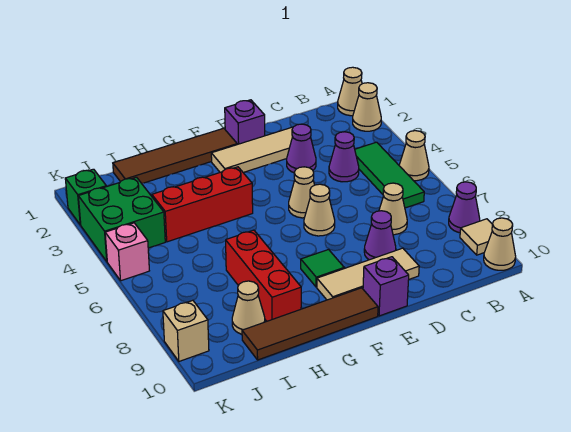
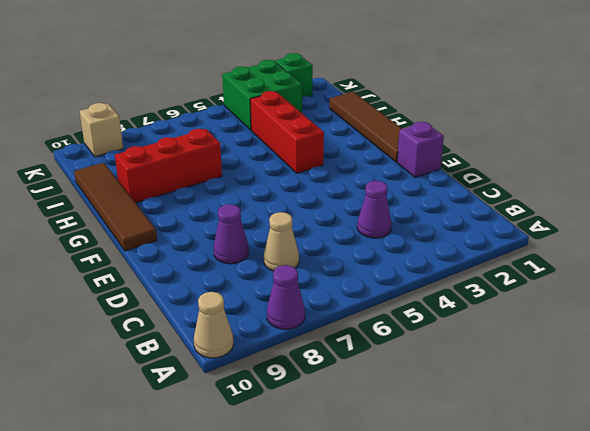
none -> tan cone A1 level 1
none -> tan cone A2 level 1
none -> tan cone A5 level 1

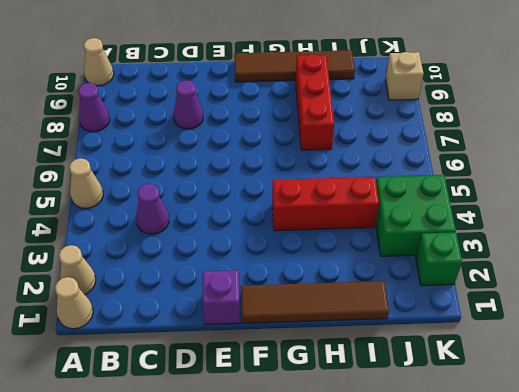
none -> tan tile A9 level 1
none -> green tile B4:B6 level 1
none -> tan cone C7 level 1

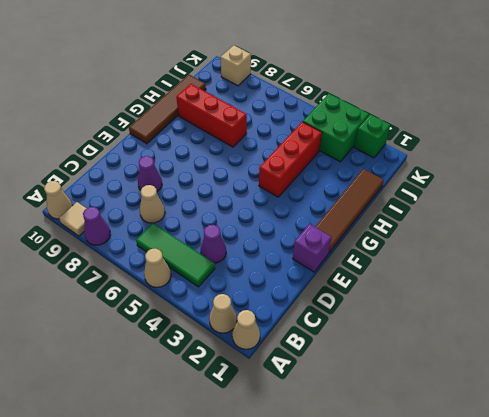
none -> tan tile D2:F2 level 1
none -> purple cone D3 level 1
none -> tan tile D9:F9 level 1

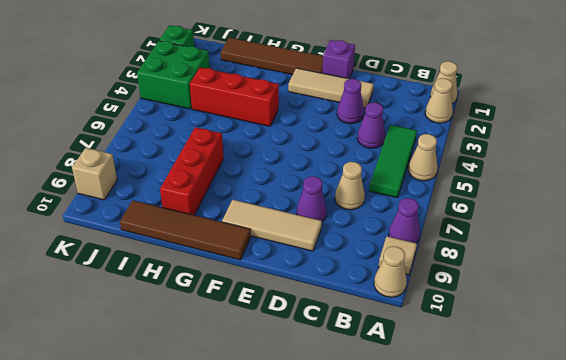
none -> tan cone E5 level 1
none -> tan cone E6 level 1
none -> purple brick E10 level 1

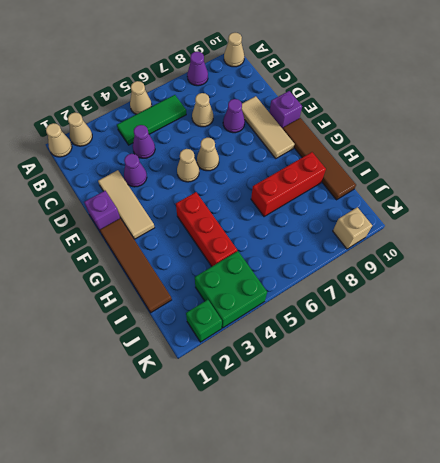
none -> tan tile A9 level 1
none -> green tile F8 level 1
none -> tan cone I9 level 1

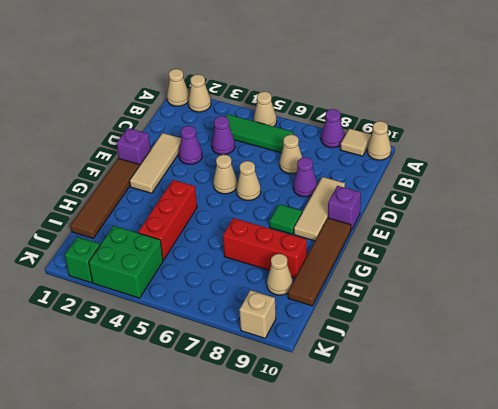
none -> pink brick K5 level 1

